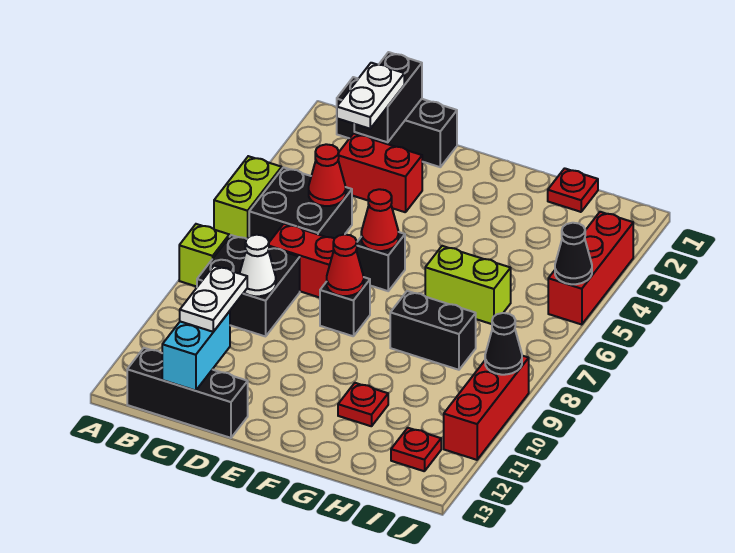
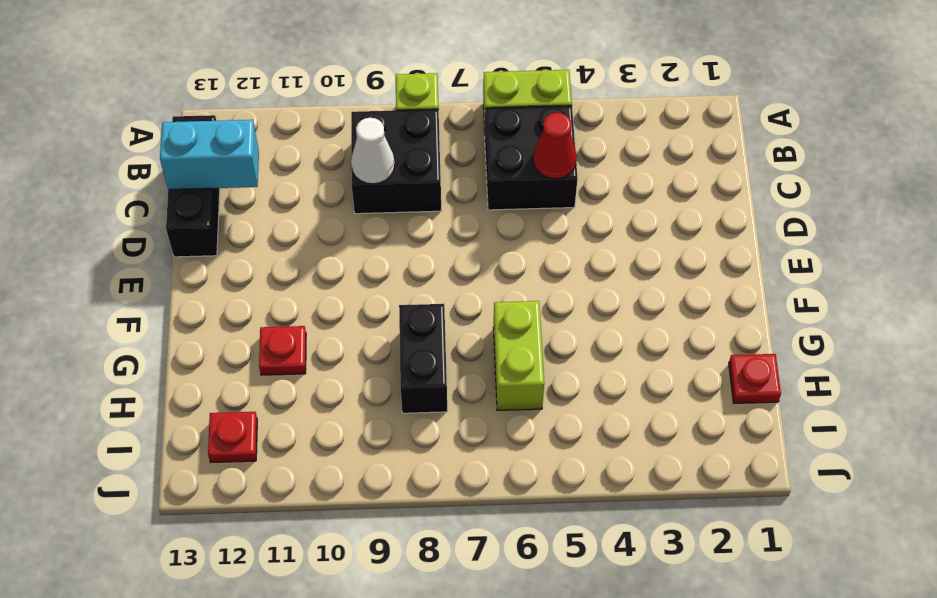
none -> black brick B1:D1 level 1
none -> red brick C3:D3 level 1
none -> red brick C7:D7 level 1

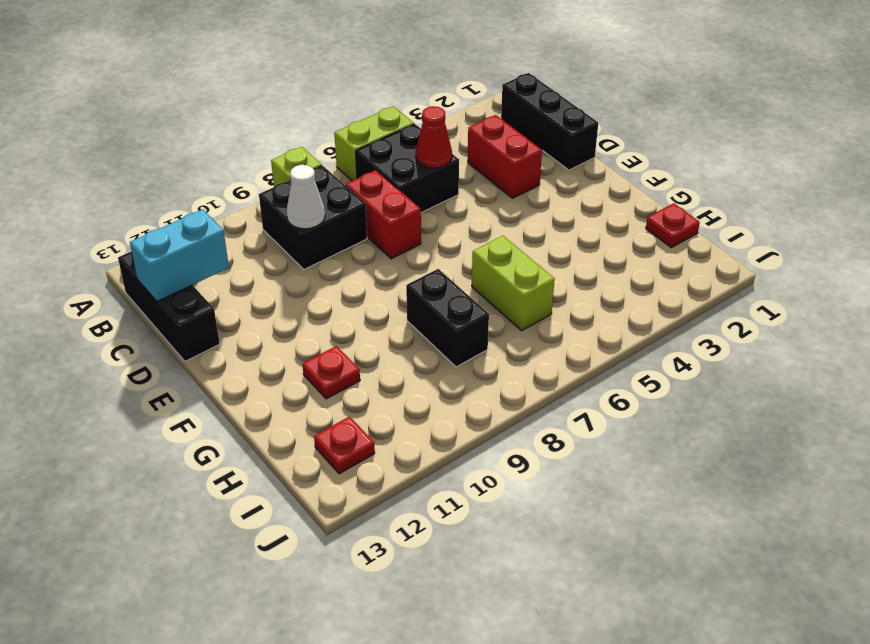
none -> black brick E6 level 1
none -> black brick E8 level 1
none -> red brick J3:J5 level 1

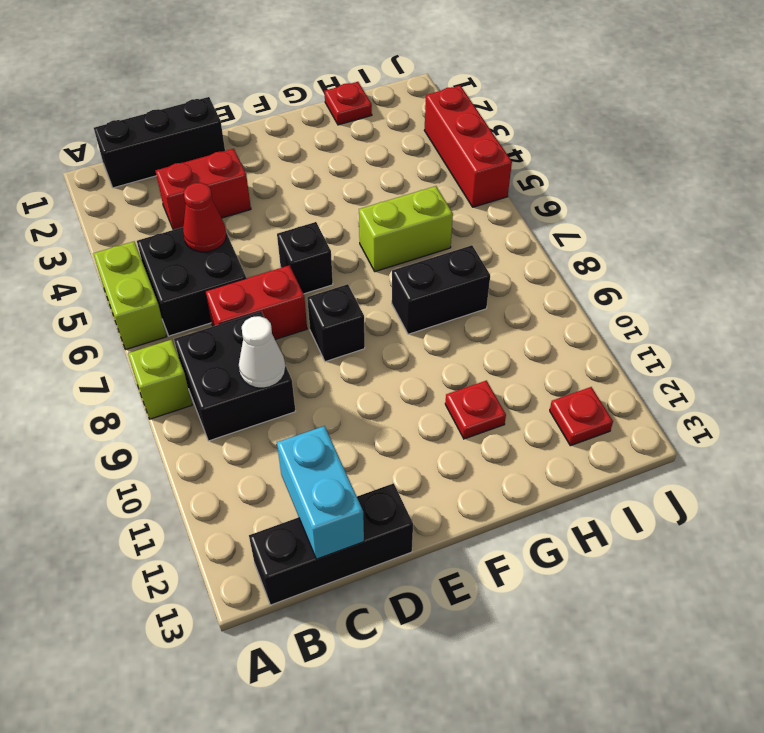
none -> red brick J9:J11 level 1
none -> black brick C1:C2 level 2
none -> red cone E6 level 2

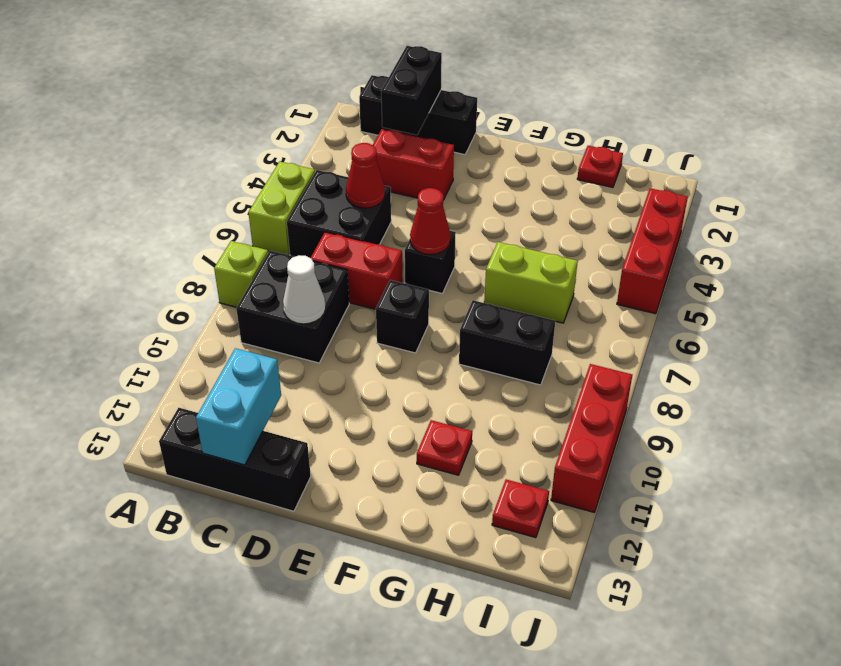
none -> red cone E8 level 2
none -> black cone J5 level 2
none -> black cone J9 level 2

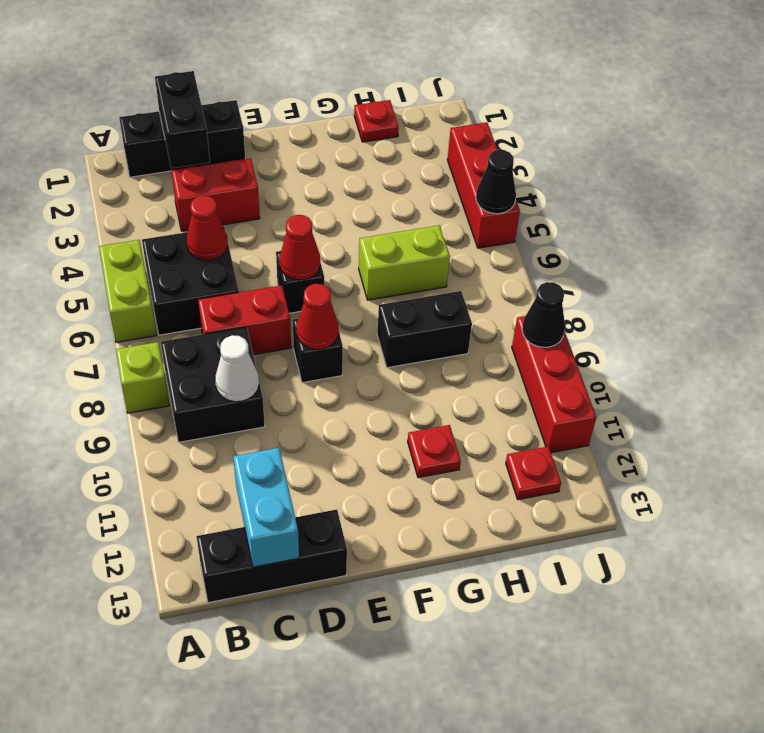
none -> white plate C2:C3 level 3
none -> white plate C11:C12 level 3

